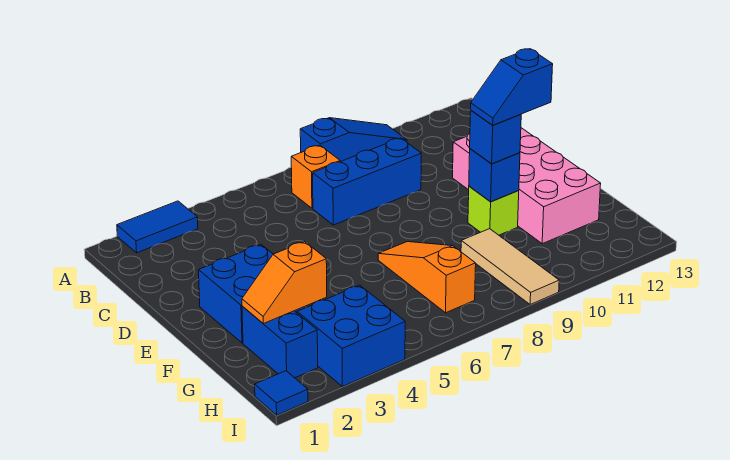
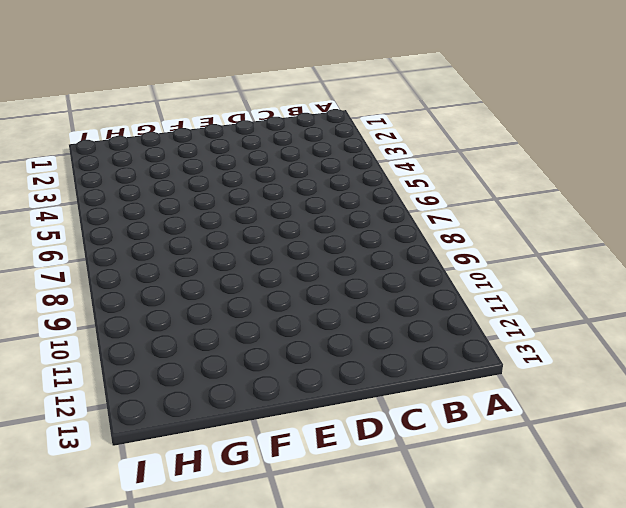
none -> blue tile A2:A3 level 1
none -> blue slope A8:A10 level 1 top 8
none -> orange brick B7 level 1

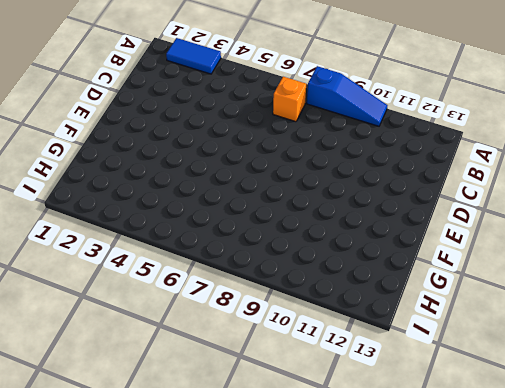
none -> blue brick C7:C9 level 1
none -> pink brick D11:G12 level 1
none -> blue brick E2:F3 level 1

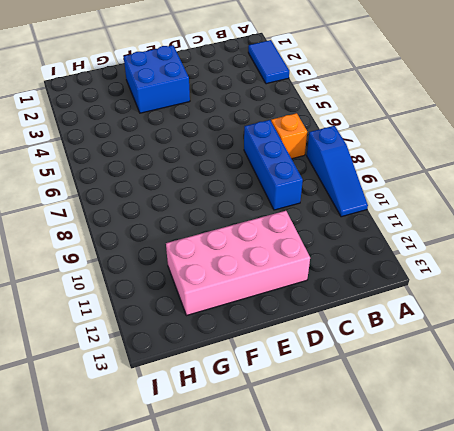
none -> orange slope F7:H7 level 1 top H
none -> lime brick F10 level 1
none -> blue brick G2:H2 level 1

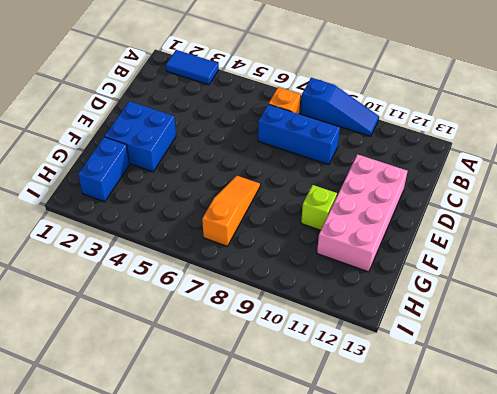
none -> tan tile G9:I9 level 1
none -> blue brick H3:I4 level 1
none -> blue tile I1 level 1

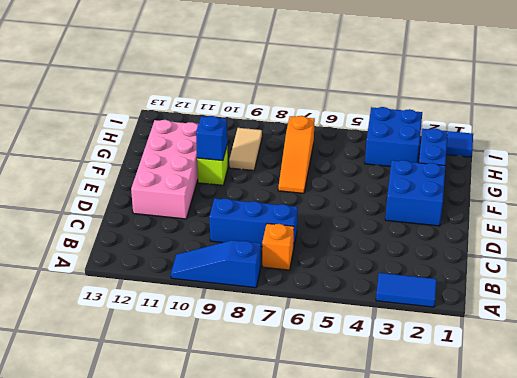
tan tile G9:H9 level 1 -> tan tile G9:I9 level 1
none -> orange slope G2:G3 level 2 top 3
none -> blue brick F10 level 3
none -> blue slope F10:F11 level 4 top 11

